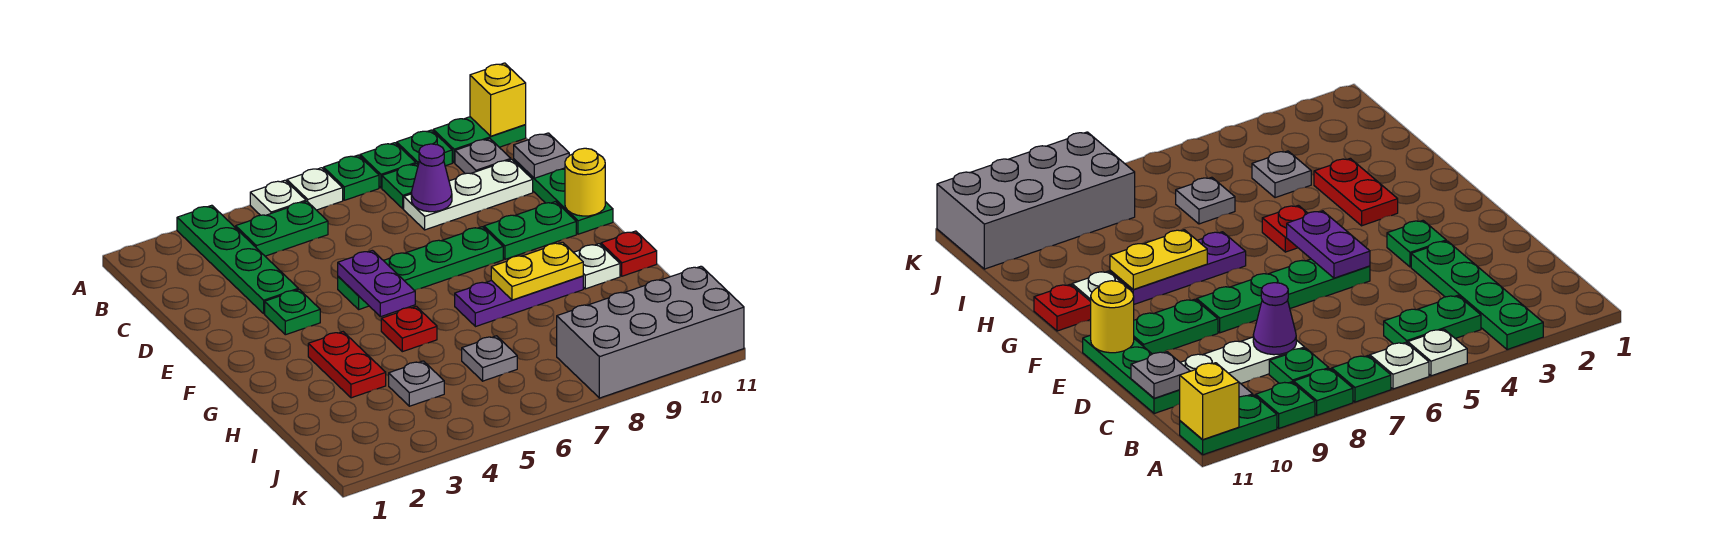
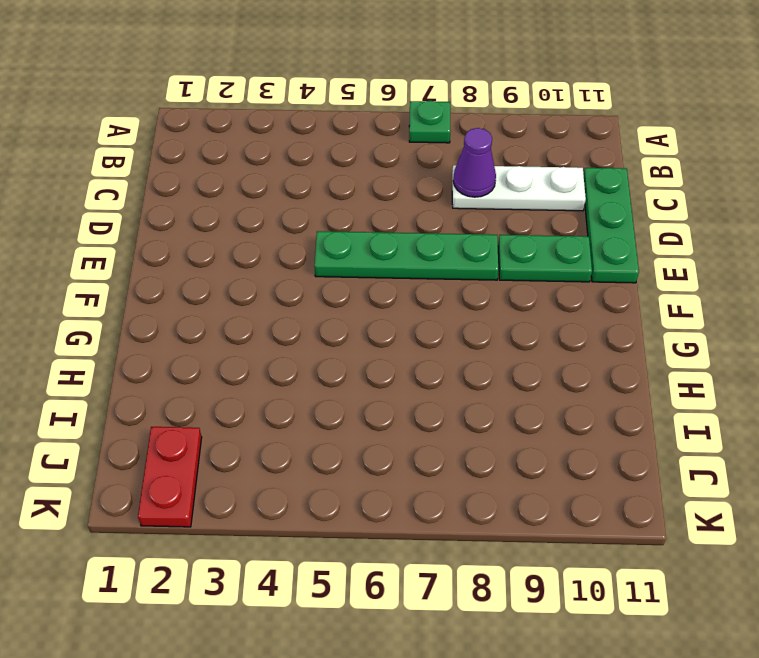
red plate J2:K2 level 1 -> red plate G3:H3 level 1
none -> green plate A3:D3 level 1
none -> white plate A5 level 1
none -> white plate A6 level 1

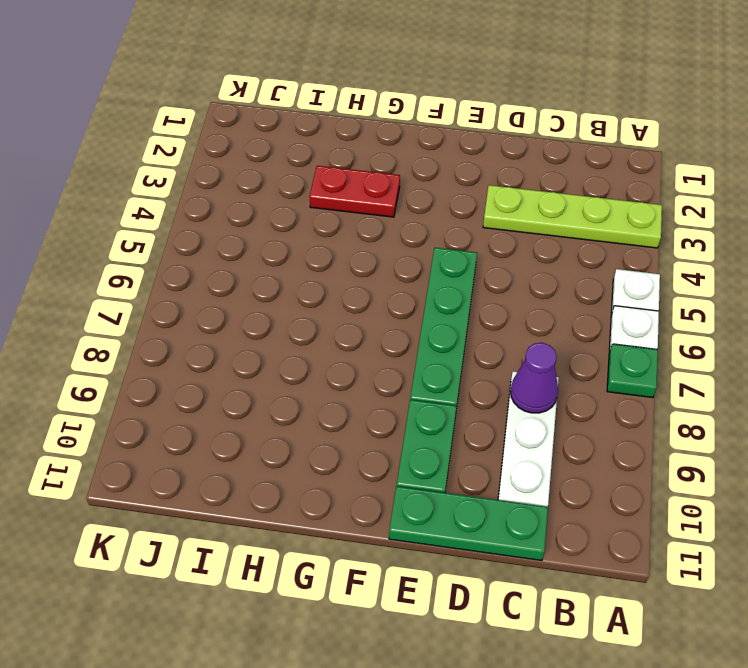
lime plate A3:D3 level 1 -> green plate A3:D3 level 1
none -> green plate A8 level 1
none -> green plate A9 level 1
none -> green plate A10:A11 level 1

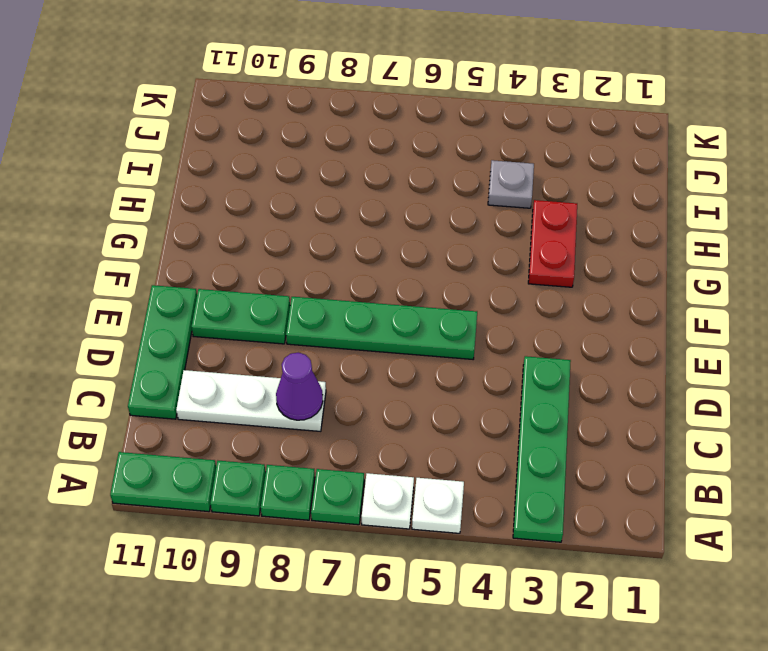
none -> green plate B4:B5 level 1
none -> green plate B8 level 1
none -> grey plate B10 level 1

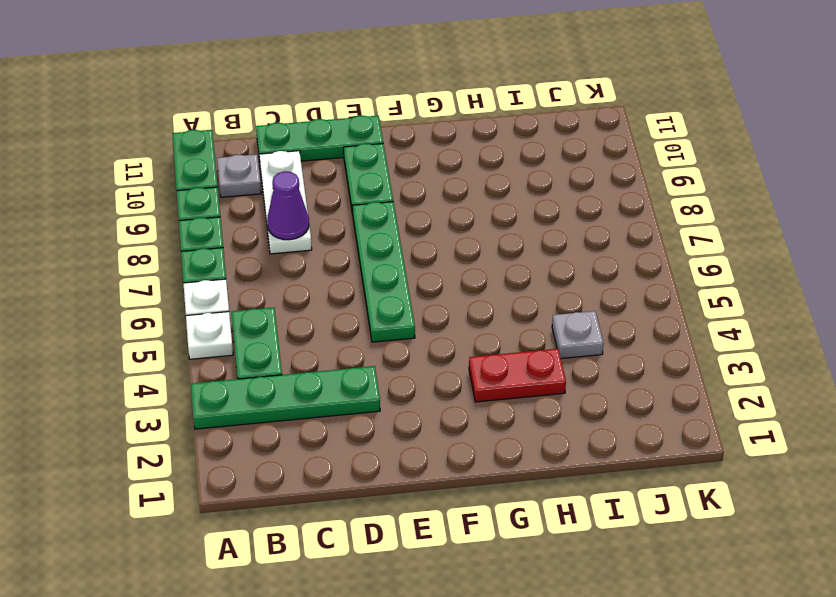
none -> green plate B8 level 1
none -> green plate E3 level 1
none -> red plate G5 level 1

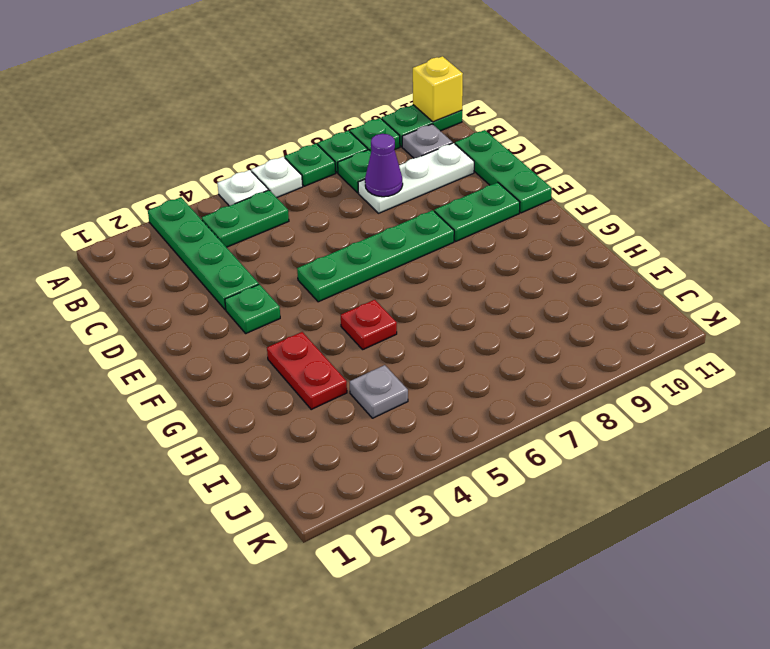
none -> purple plate G7:G9 level 1
none -> white plate G10 level 1
none -> red plate G11 level 1

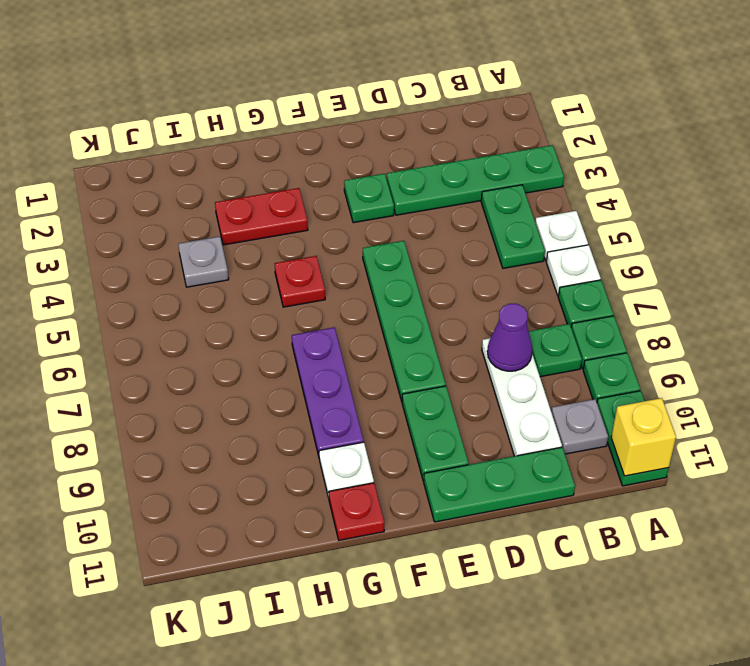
none -> grey plate I6 level 1
none -> grey brick J8:K11 level 1
none -> grey plate C11 level 2

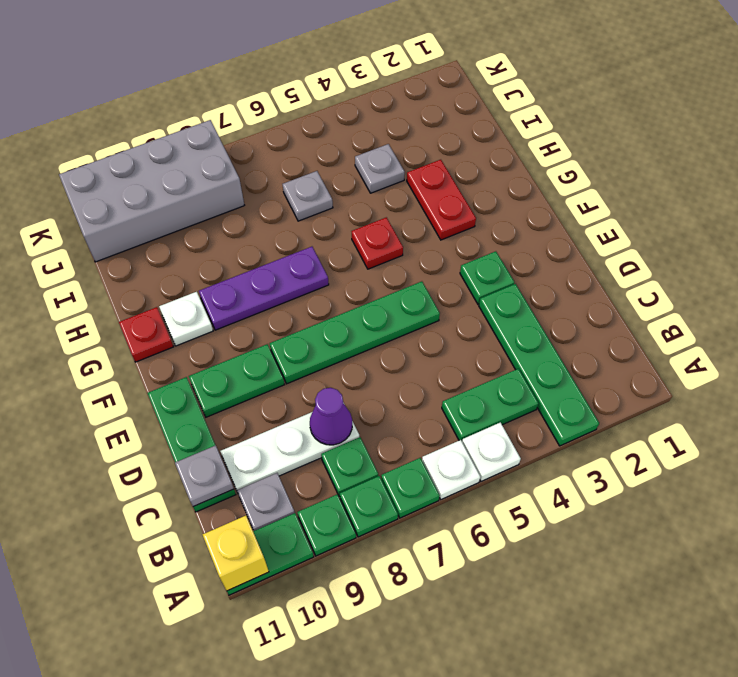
none -> purple plate E5:F5 level 2
none -> yellow round brick E11 level 2
none -> yellow plate G8:G9 level 2

